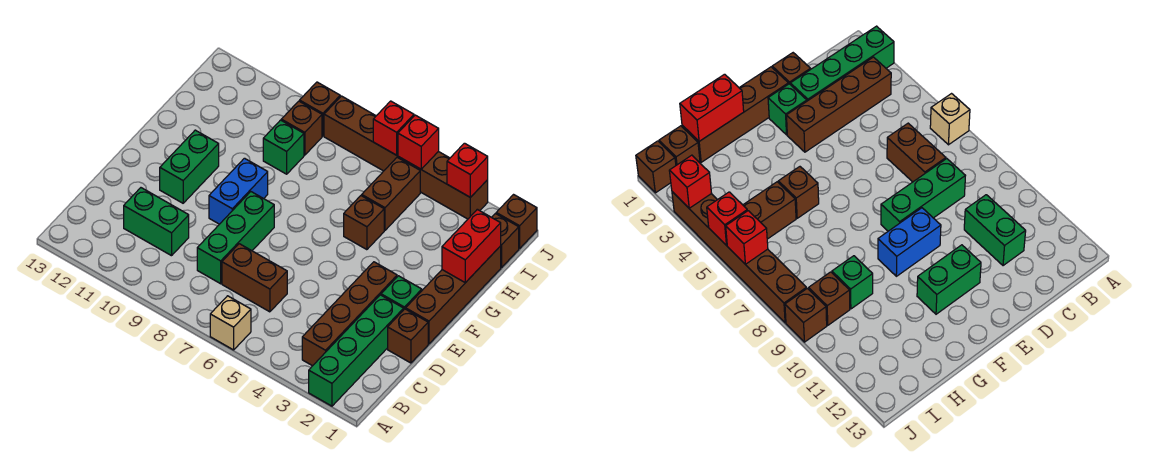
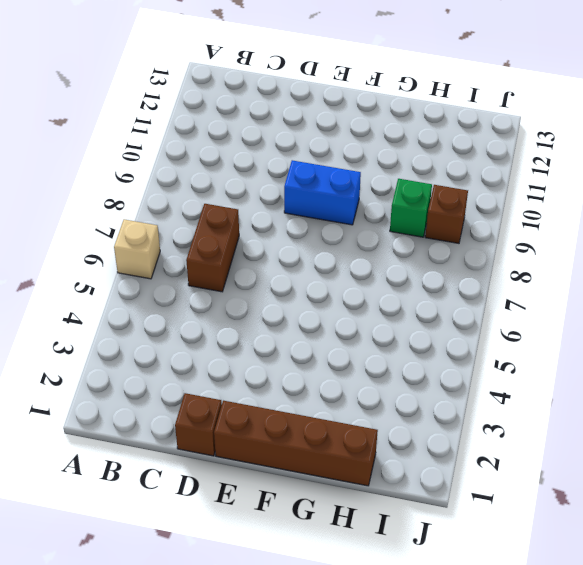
none -> green brick A2:D2 level 1
none -> brown brick B3:E3 level 1
none -> green brick C8:E8 level 1

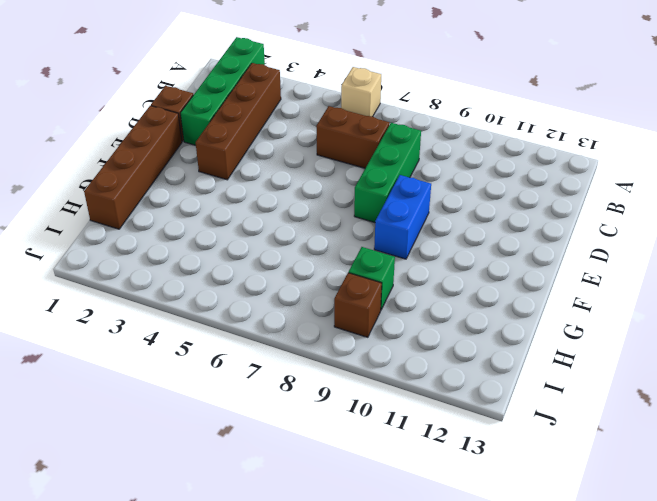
none -> green brick C10:C11 level 1
none -> green brick E2 level 1
none -> green brick E11:F11 level 1

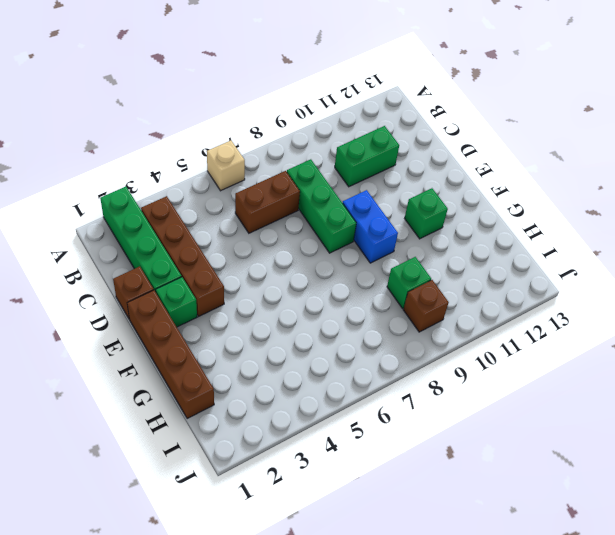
green brick F11 level 1 -> green brick E11:F11 level 1
none -> brown brick G5 level 1
none -> brown brick H5:I5 level 1
none -> brown brick I1 level 1

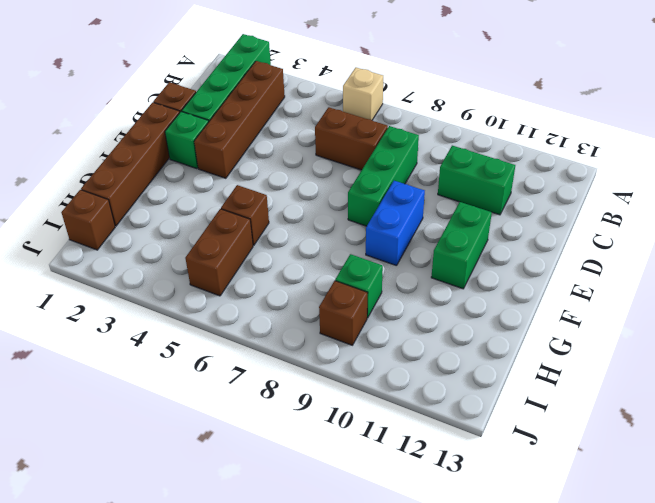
none -> brown brick J1 level 1
none -> brown brick J3:J8 level 1
none -> brown brick J9 level 1

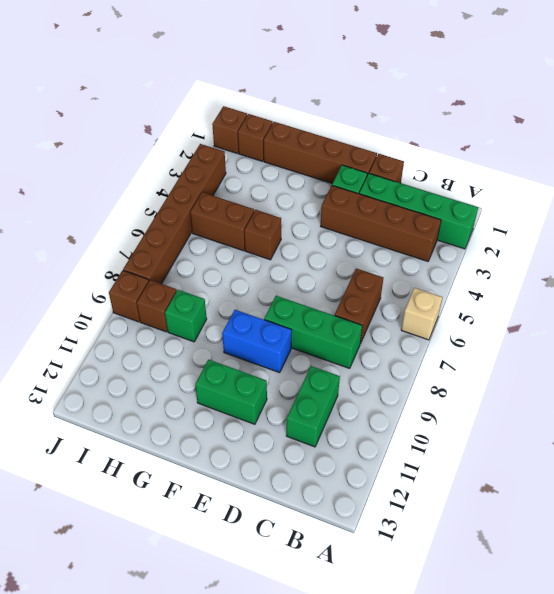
none -> red brick G1:H1 level 2
none -> red brick J3 level 2
none -> red brick J5 level 2

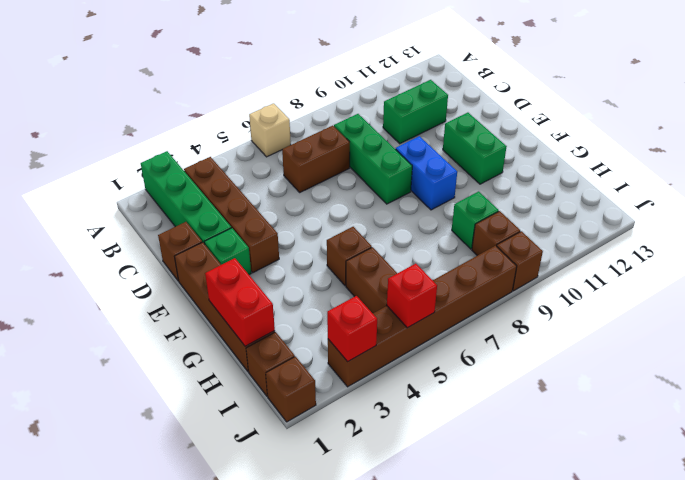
none -> red brick J6 level 2

